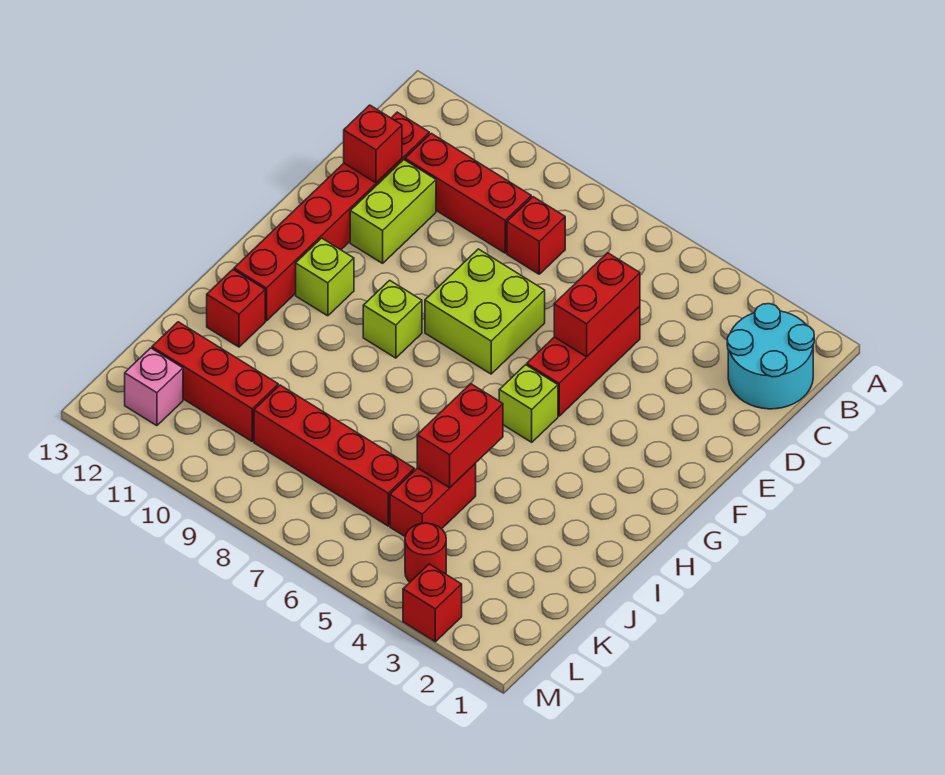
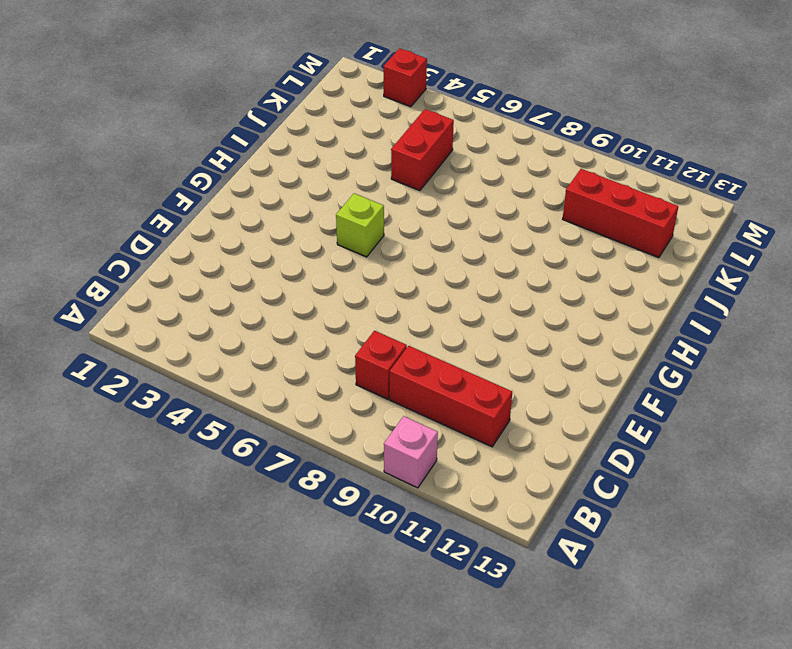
pink brick A10 level 1 -> pink brick L12 level 1
none -> cyan round brick B1:C2 level 1
none -> red brick C12:H12 level 1
none -> red brick D5:F5 level 1

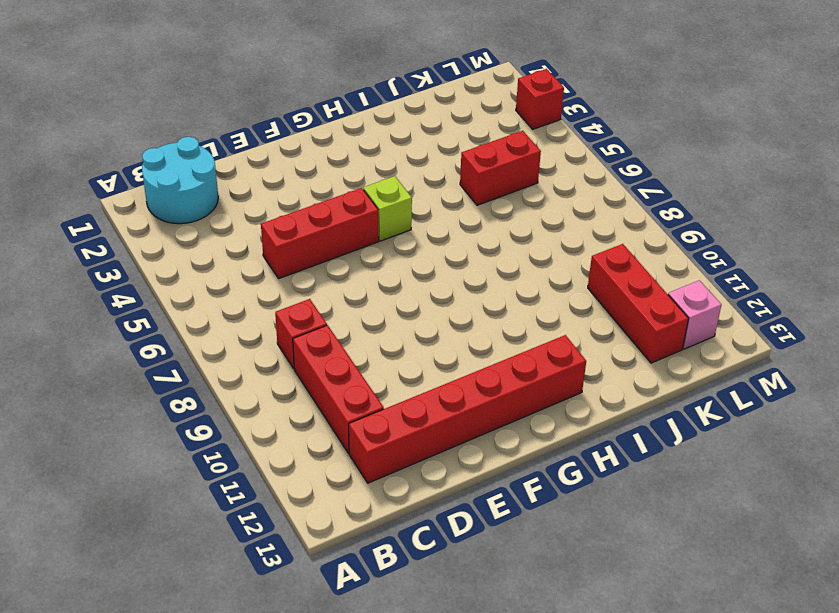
none -> lime brick D11:E11 level 1
none -> lime brick E7:F8 level 1
none -> lime brick G9 level 1

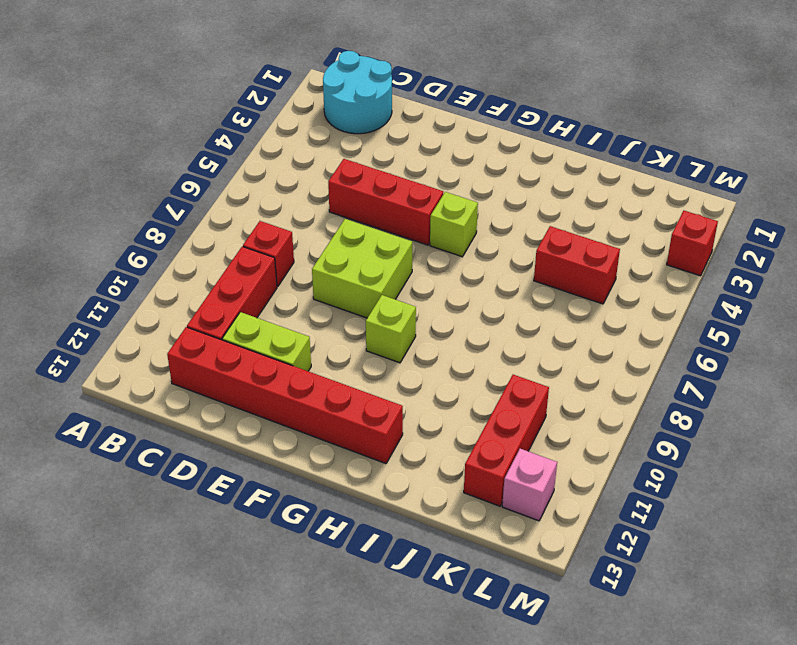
none -> lime brick G11 level 1
none -> red brick I12 level 1
none -> red brick K6:K9 level 1

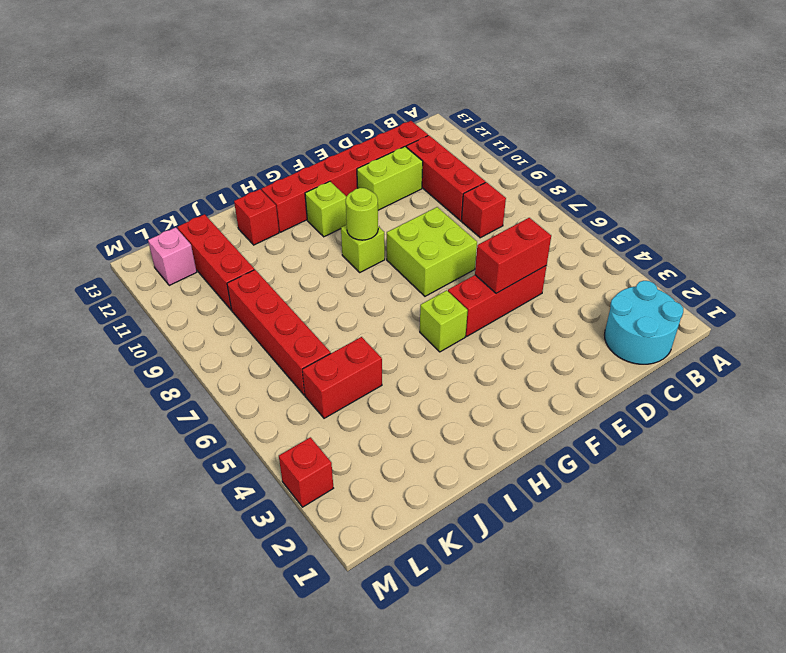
lime round brick G9 level 2 -> none
none -> red round brick L4 level 1
none -> red brick D12 level 2
none -> red brick I5:J5 level 2

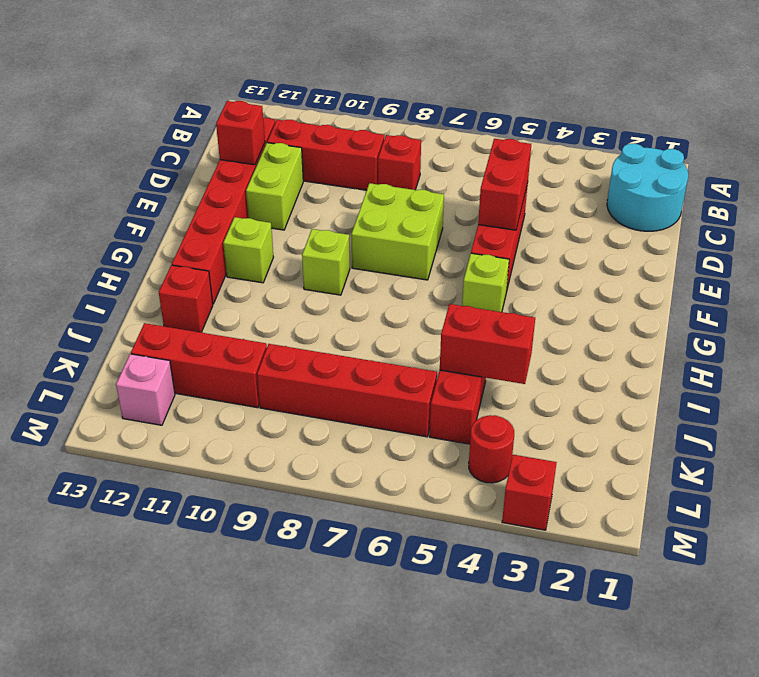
red brick J4:J5 level 2 -> red brick I5:J5 level 2

